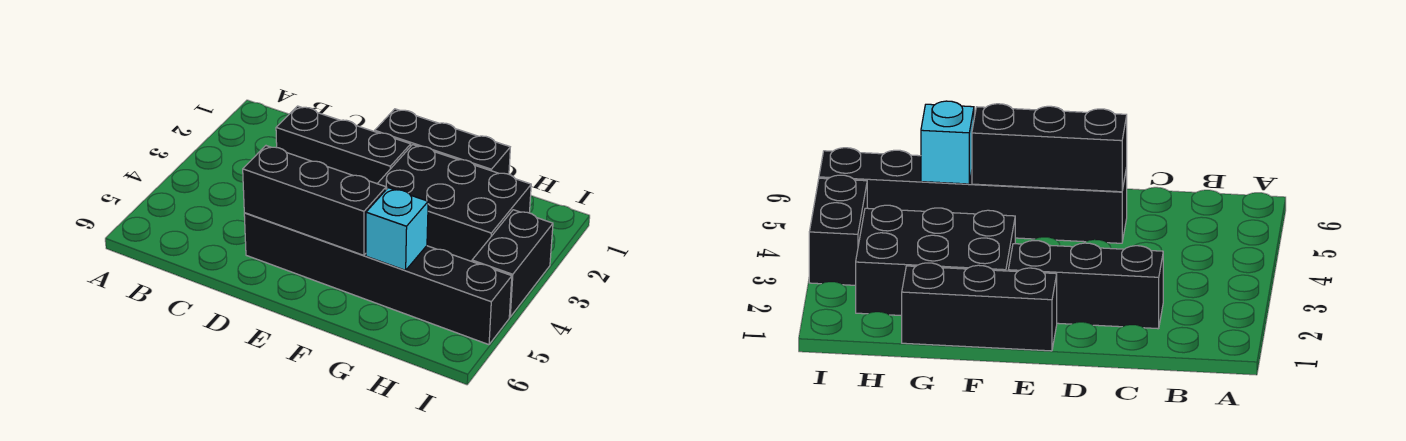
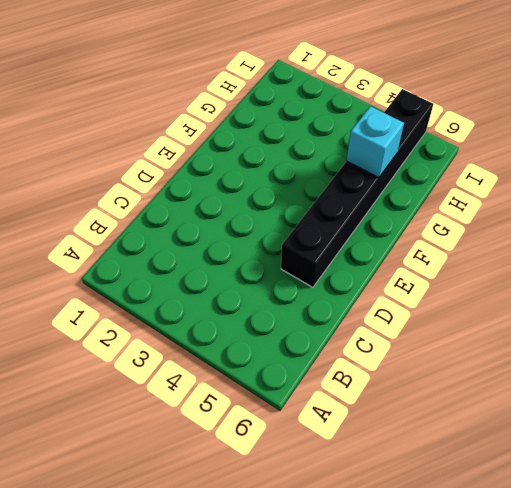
none -> black brick C2:E2 level 1
none -> black brick E1:G1 level 1

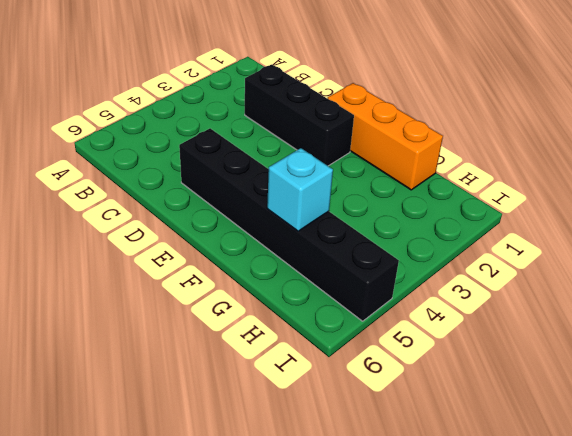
orange brick E1:G1 level 1 -> black brick E1:G1 level 1
none -> black brick F2:H3 level 1
none -> black brick I3:I4 level 1

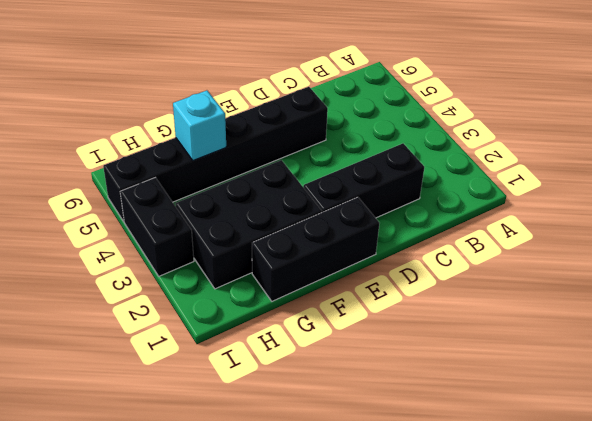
none -> black brick D5:F5 level 2

